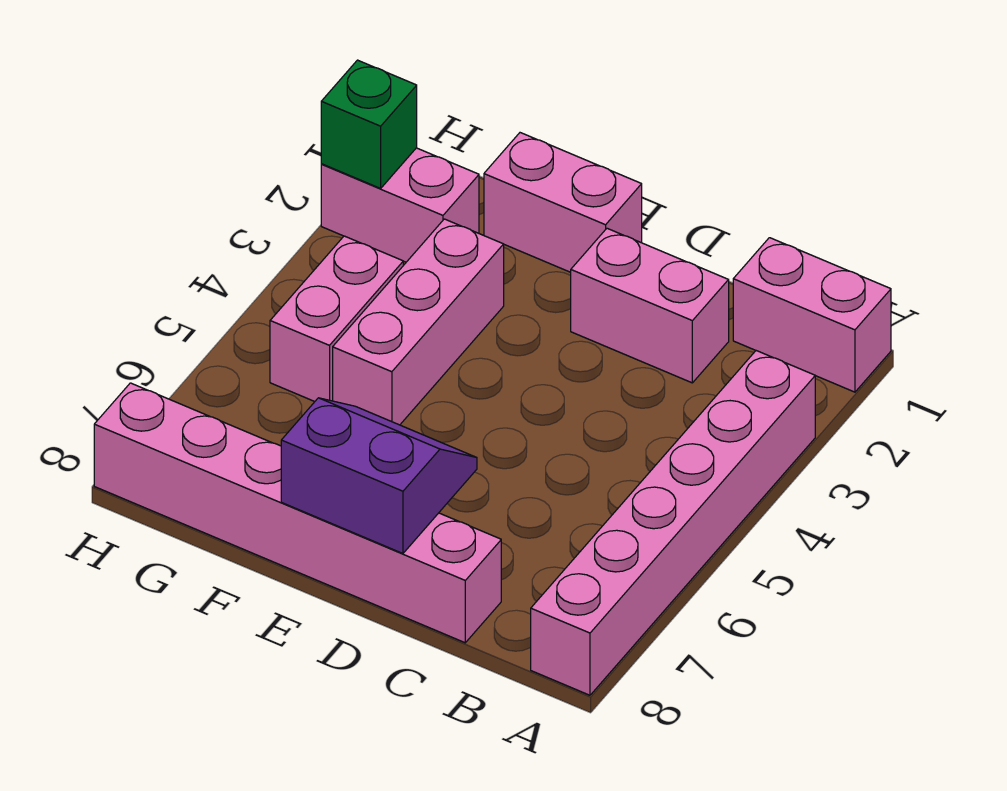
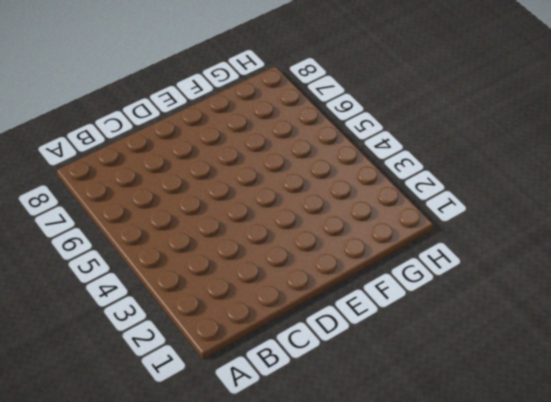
none -> pink brick A1:B1 level 1
none -> pink brick A3:A8 level 1

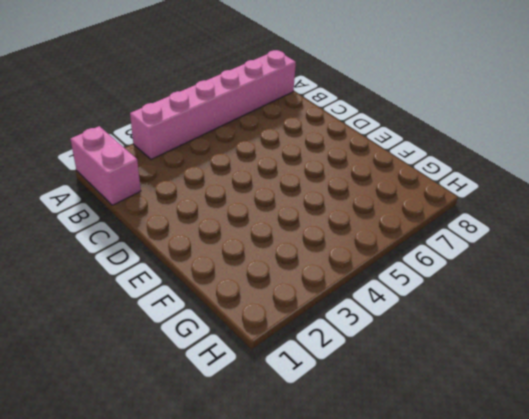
none -> pink brick C2:D2 level 1
none -> pink brick C8:H8 level 1

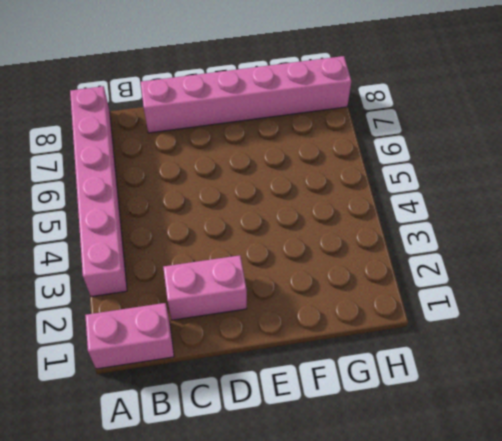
none -> pink brick E1:F1 level 1
none -> pink brick F3:F5 level 1

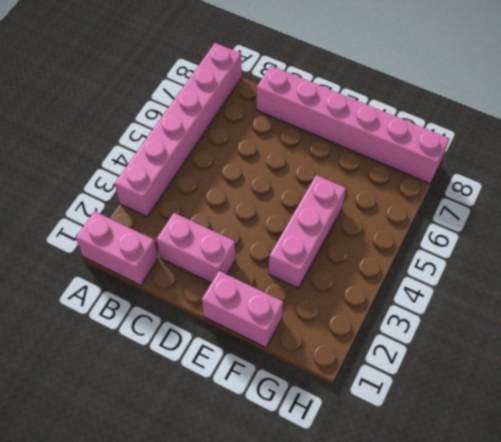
none -> pink brick G2:H2 level 1
none -> pink brick G4:G5 level 1

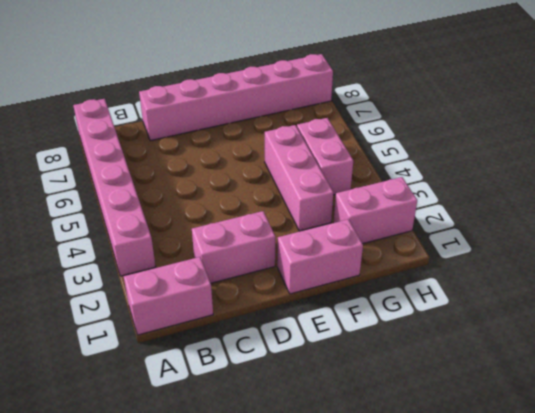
none -> purple slope D7:E8 level 2 top 8
none -> green brick H2 level 2

